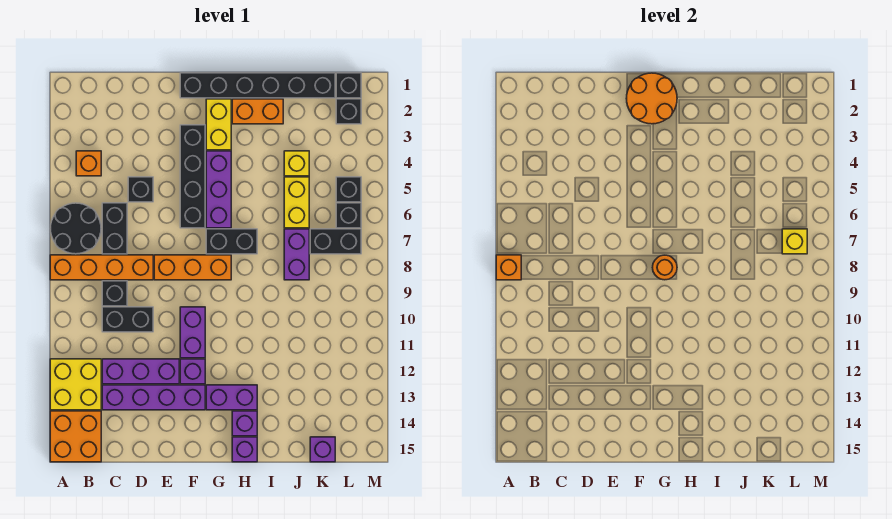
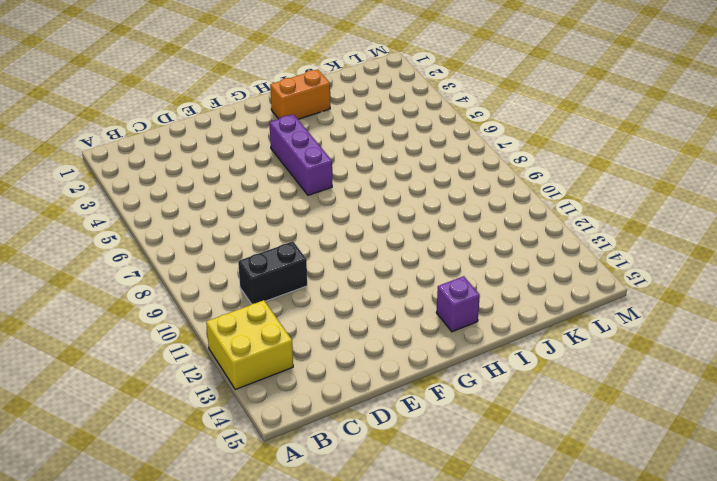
none -> black round brick A6:B7 level 1
none -> orange brick A8:D8 level 1
none -> orange brick A14:B15 level 1
none -> orange brick B4 level 1

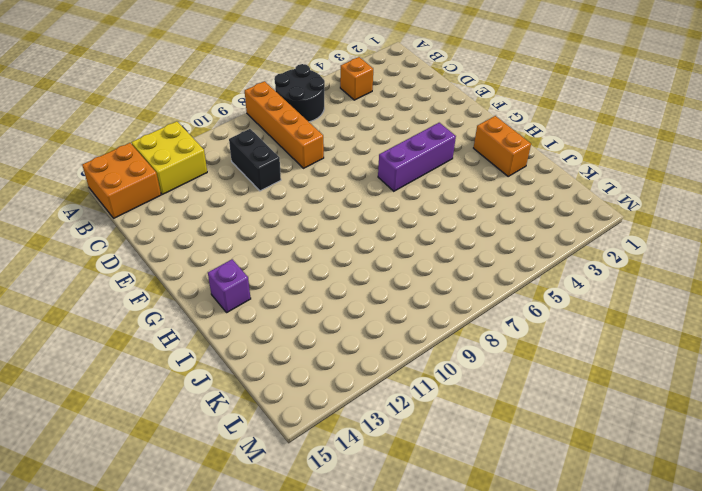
none -> black brick C6:C7 level 1
none -> black brick C9 level 1
none -> purple brick C12:E12 level 1
none -> purple brick C13:F13 level 1

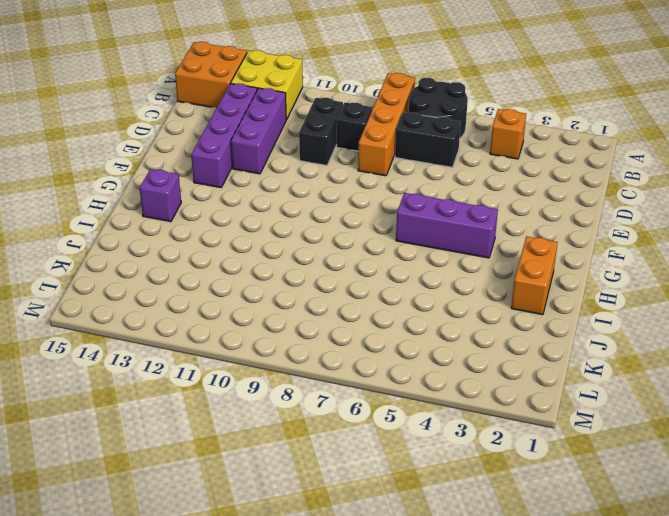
none -> black brick D5 level 1
none -> orange brick E8:G8 level 1
none -> black brick F1:K1 level 1
none -> black brick F3:F6 level 1

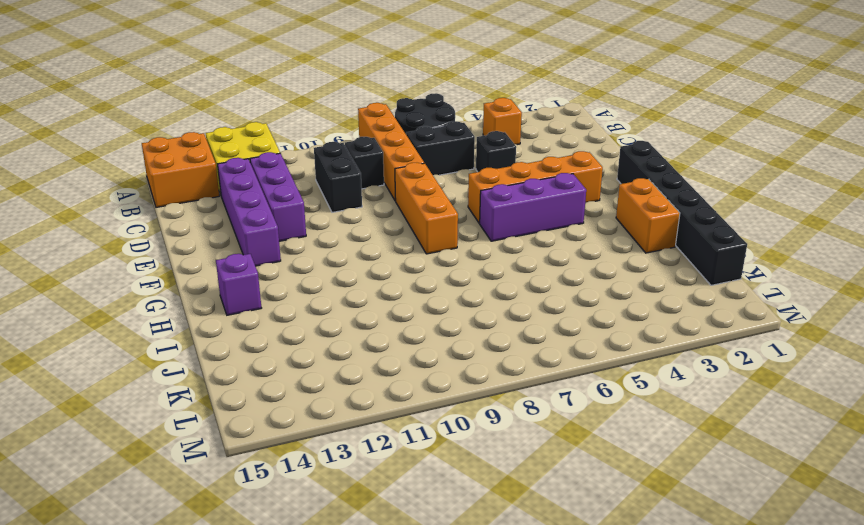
orange brick F3:F6 level 1 -> black brick F3:F6 level 1
none -> purple brick F10:F11 level 1
none -> purple brick F12 level 1
none -> yellow brick G2:G3 level 1
none -> black brick G7:H7 level 1

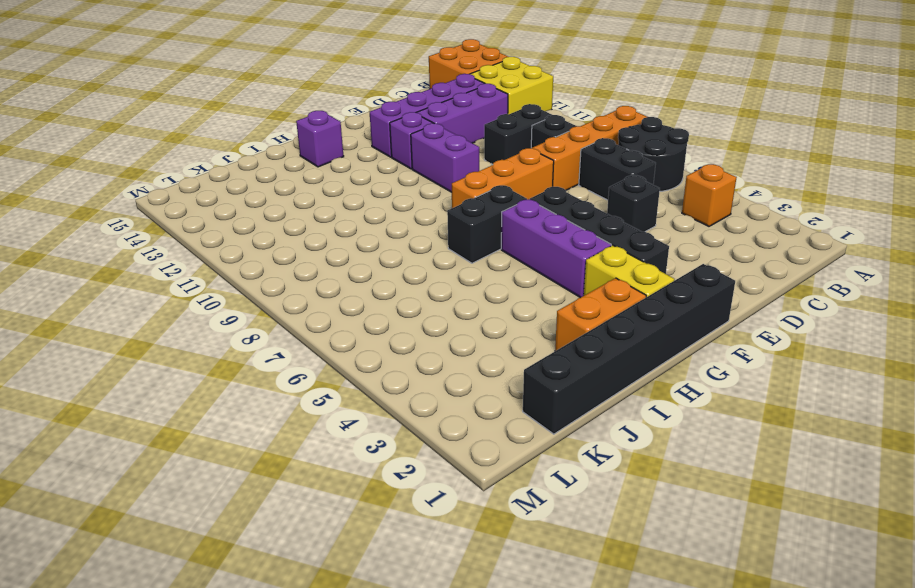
none -> purple brick G13:H13 level 1
none -> purple brick H15 level 1
none -> yellow brick J4 level 1
none -> yellow brick J5:J6 level 1

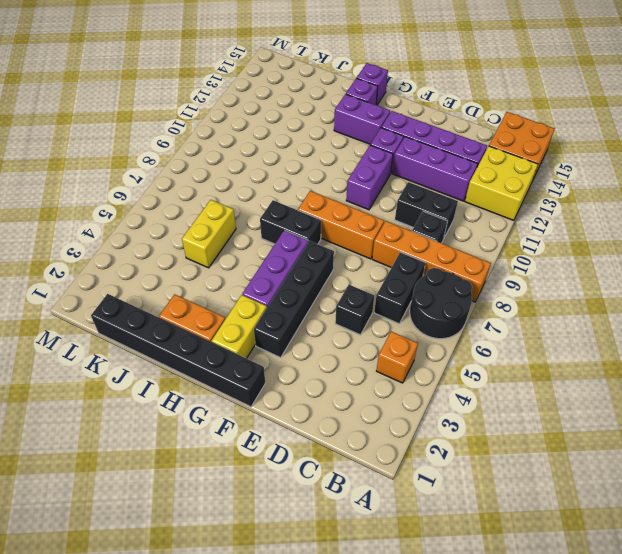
none -> yellow brick J4 level 1
none -> purple brick J7:J8 level 1
none -> black brick K7:L7 level 1
none -> purple brick K15 level 1

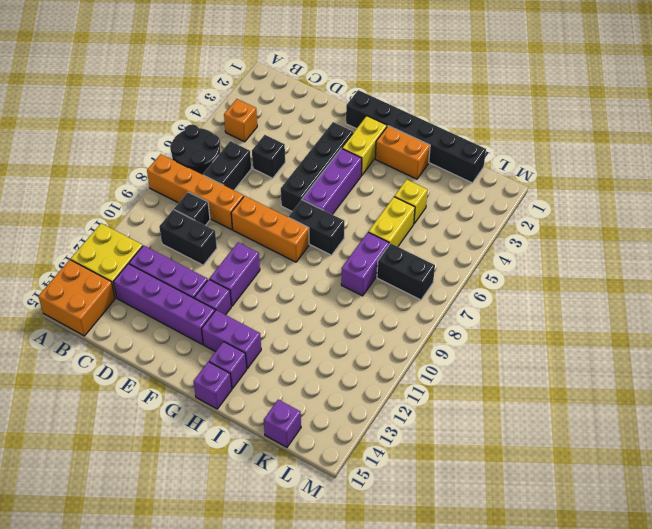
none -> black brick L1 level 1
none -> black brick L2 level 1
none -> black brick L5 level 1
none -> black brick L6 level 1

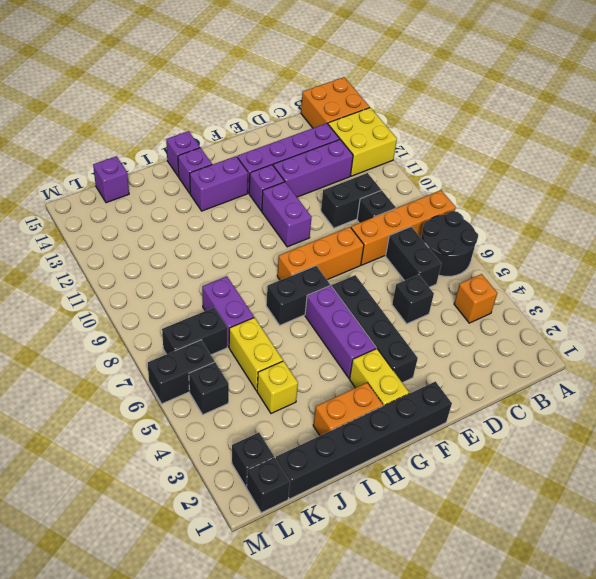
black brick L6:M6 level 1 -> black brick L6 level 1
none -> orange brick A8 level 2
none -> orange round brick F1:G2 level 2
none -> orange round brick G8 level 2
none -> yellow brick L7 level 2

